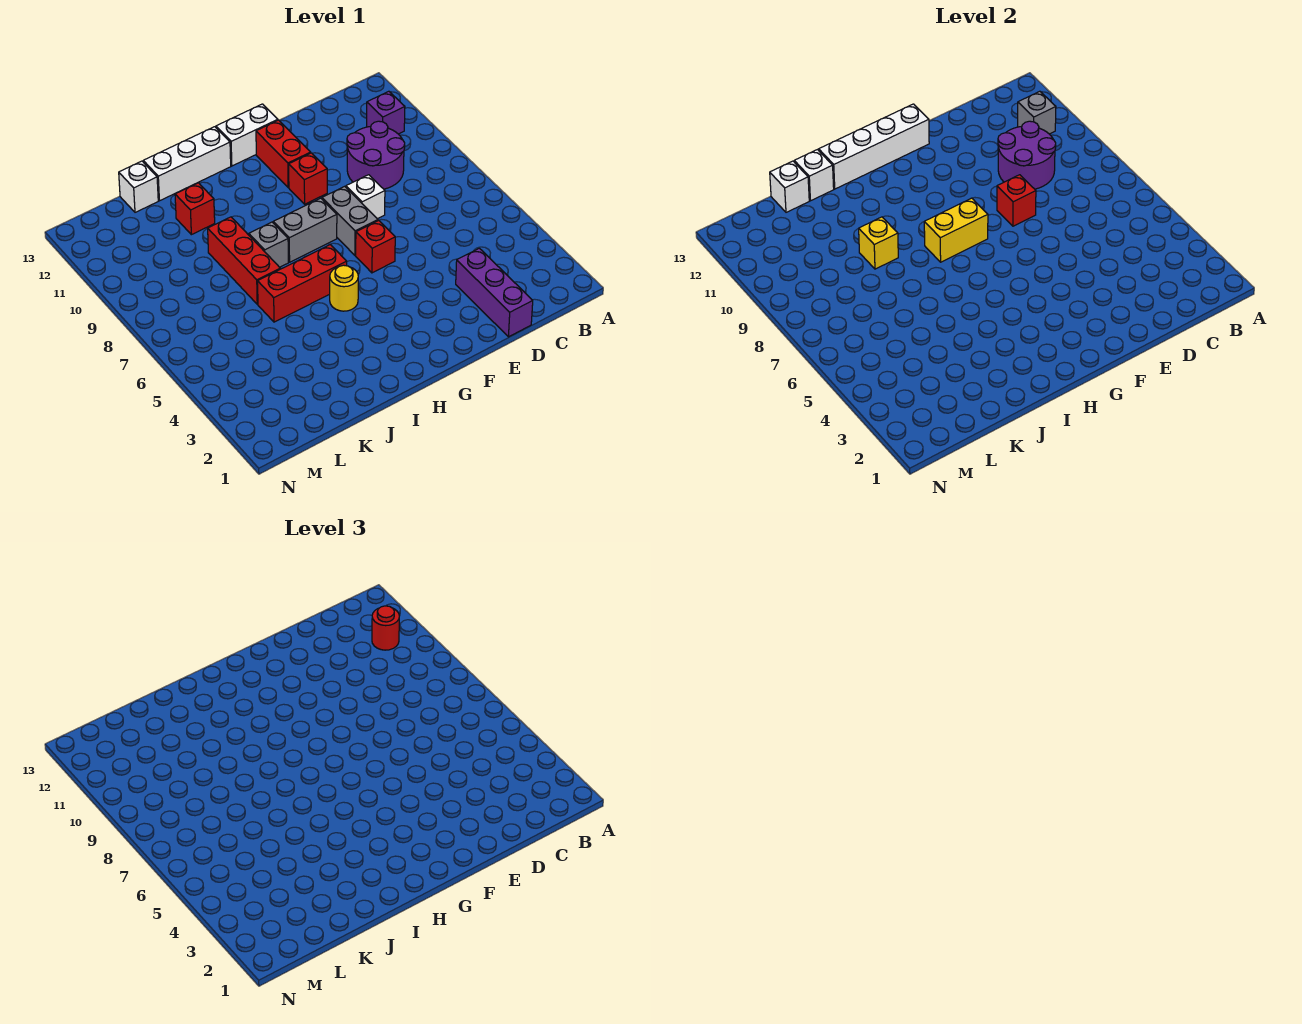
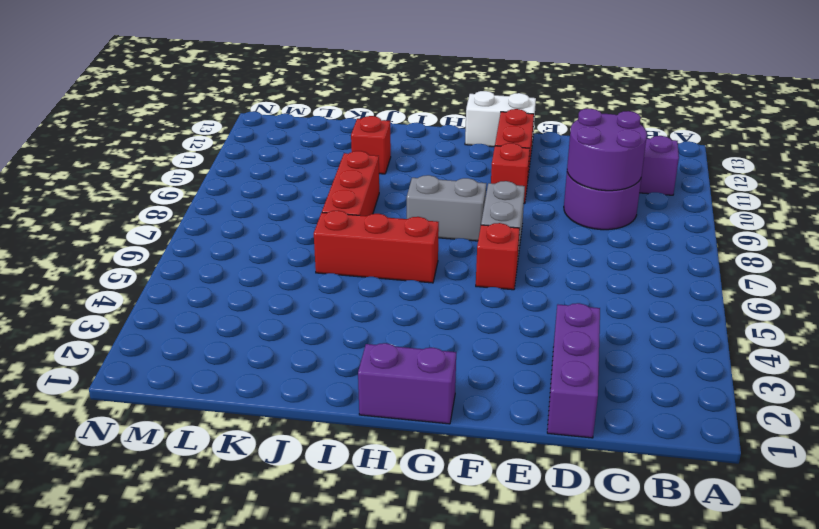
purple brick G1:H1 level 1 -> none
none -> white brick E8 level 1
none -> yellow round brick H5 level 1
none -> white brick H13:J13 level 1

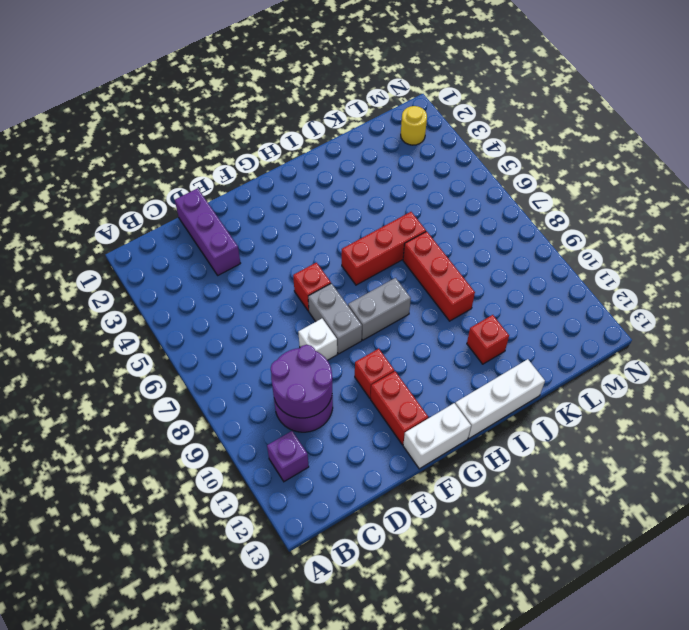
yellow round brick M2 level 1 -> yellow round brick H5 level 1
none -> grey brick I8 level 1
none -> white brick K13 level 1
none -> grey brick B11 level 2

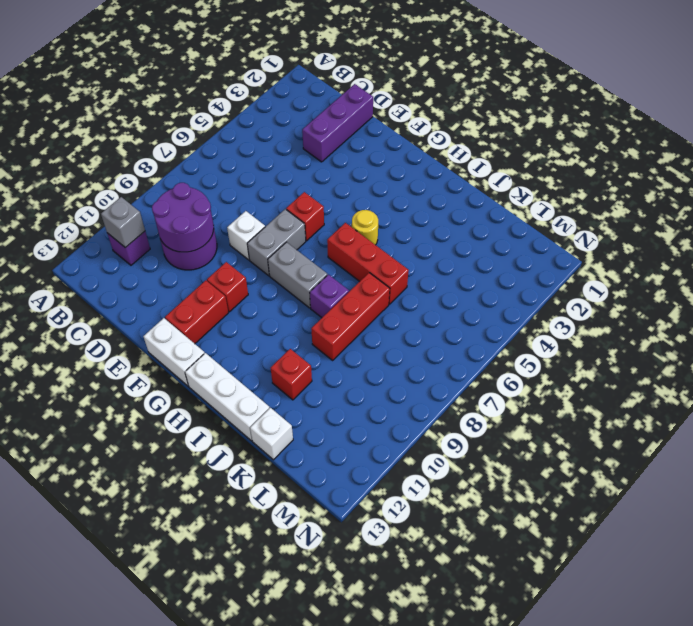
purple brick I8 level 1 -> grey brick I8 level 1
none -> red brick E8 level 2
none -> white brick F13:I13 level 2
none -> yellow brick G8:H8 level 2

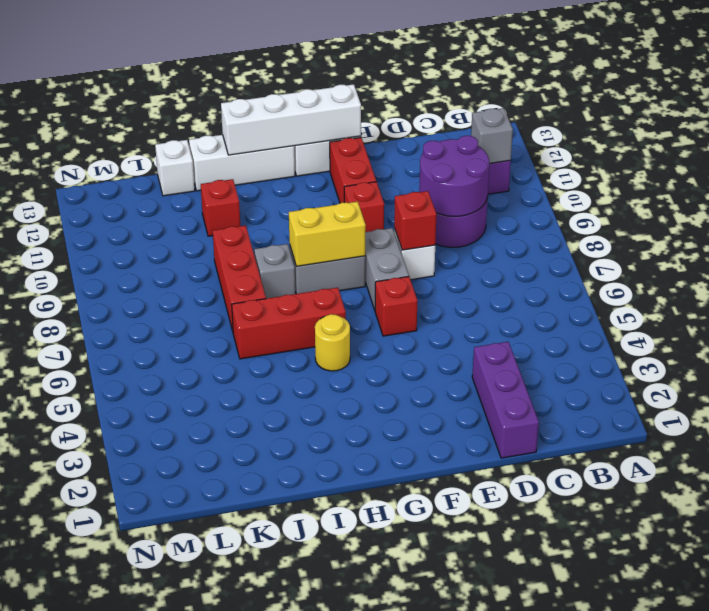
none -> yellow brick J9 level 2
none -> white brick J13 level 2
none -> white brick K13 level 2

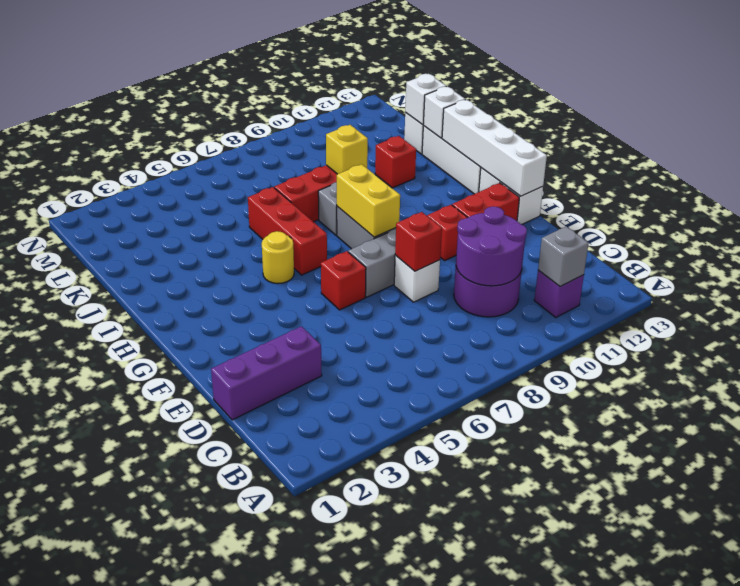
none -> red round brick B11 level 3

